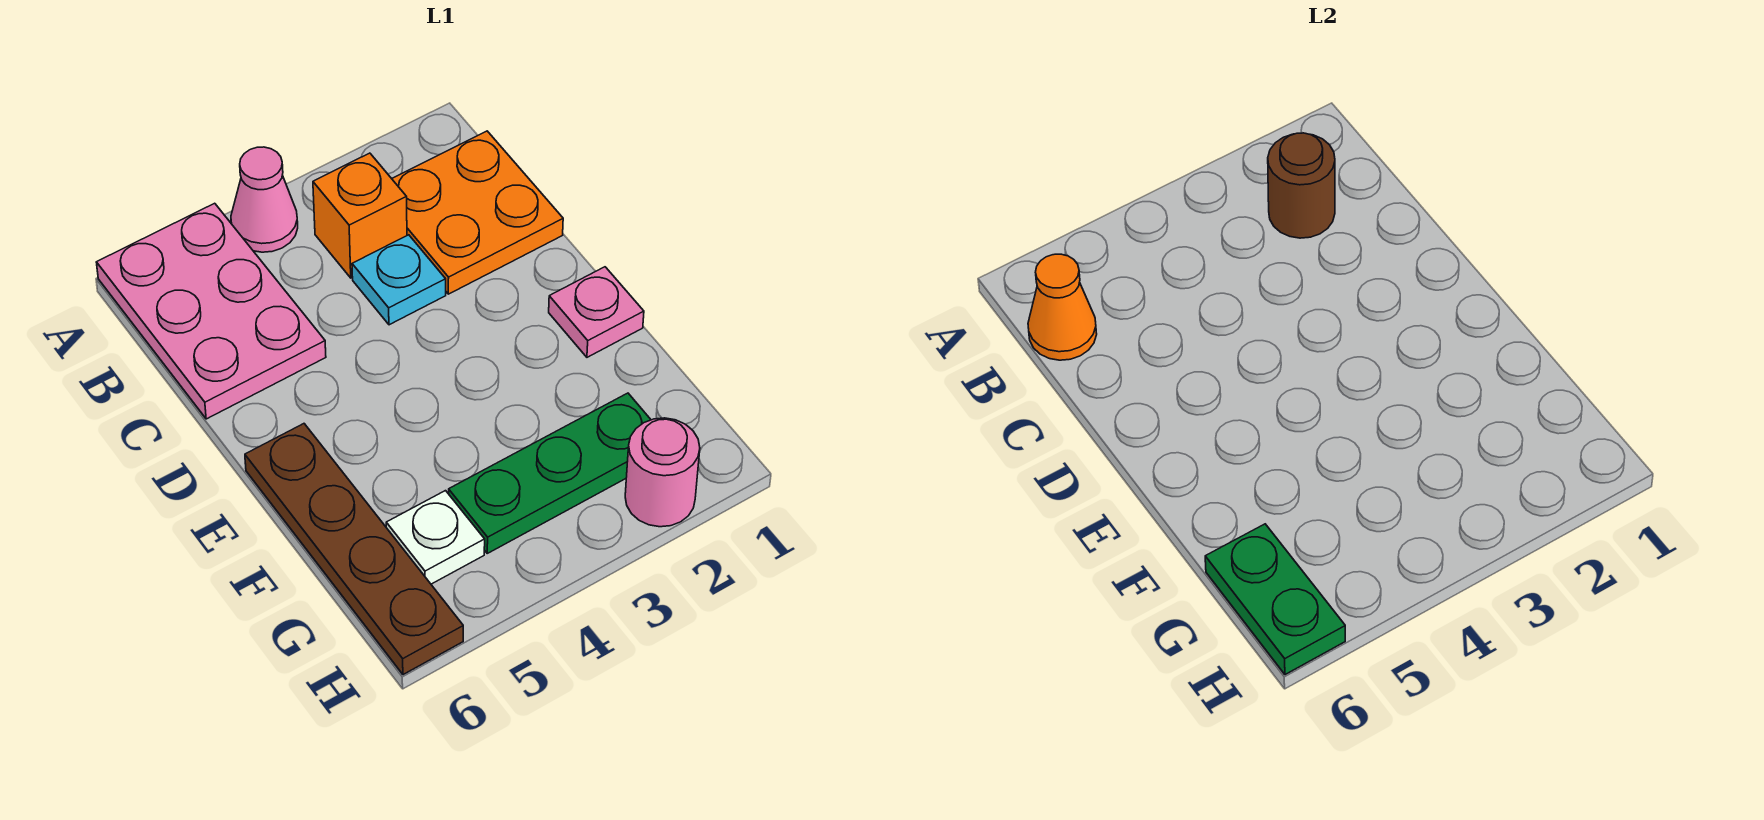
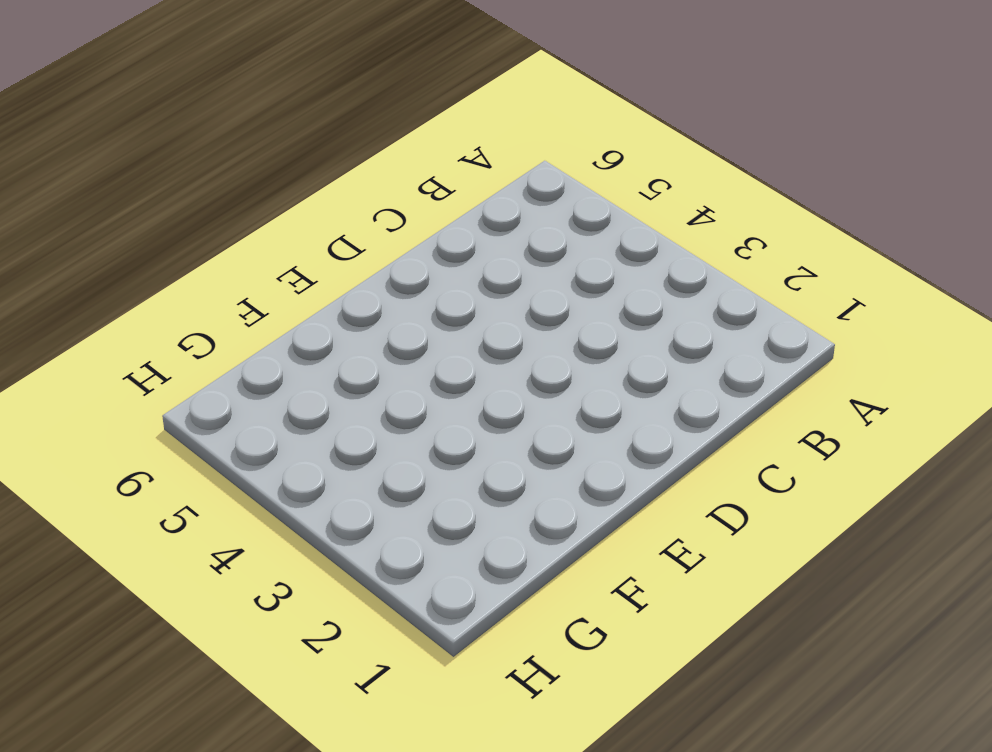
none -> pink cone A4 level 1
none -> pink plate A5:C6 level 1
none -> orange plate B1:C2 level 1

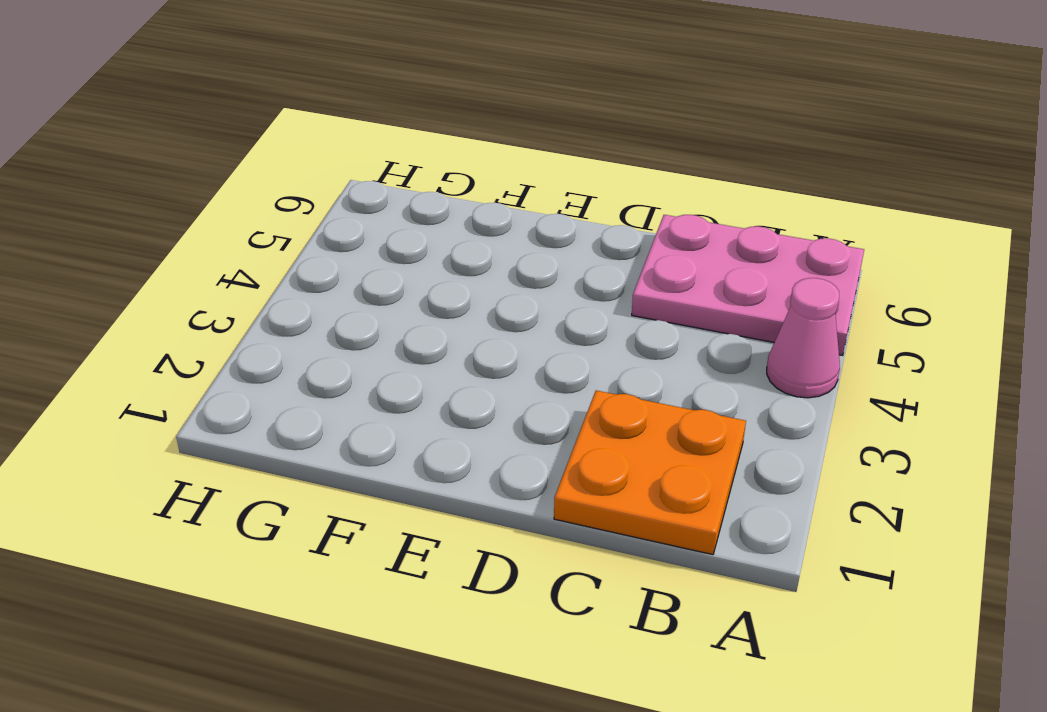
none -> orange brick B3 level 1
none -> cyan plate C3 level 1
none -> pink plate E1 level 1

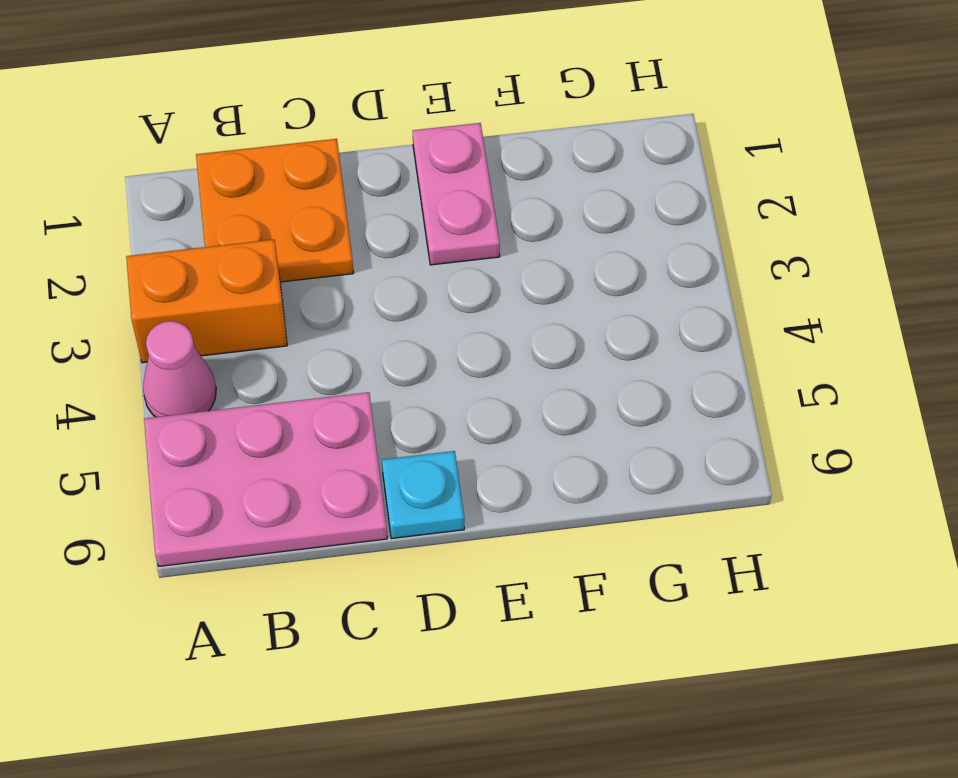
orange brick A3:B3 level 1 -> orange brick B3 level 1
cyan plate D6 level 1 -> cyan plate C3 level 1
pink plate E1:E2 level 1 -> pink plate E1 level 1
none -> brown plate E6:H6 level 1
none -> green plate G2:G4 level 1
none -> white plate G5 level 1

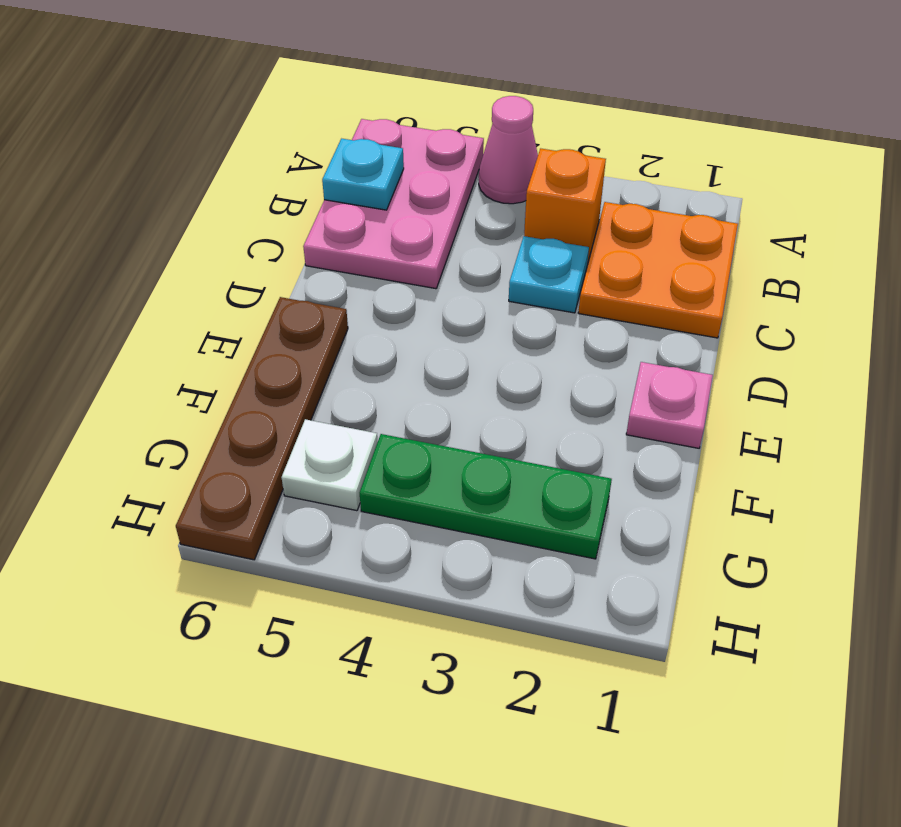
cyan plate B6 level 2 -> orange cone B6 level 2
none -> pink round brick H2 level 1
none -> brown round brick B2 level 2
none -> green plate G6:H6 level 2

